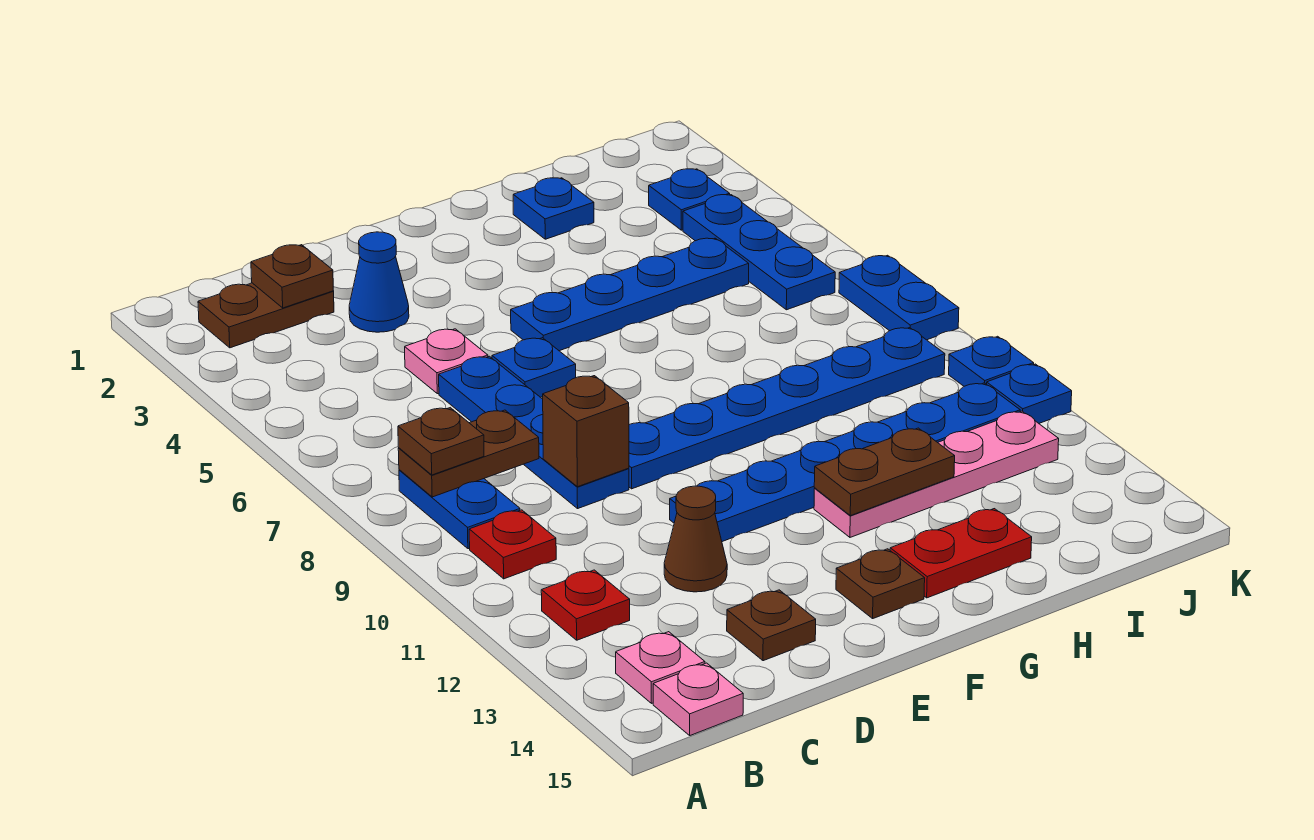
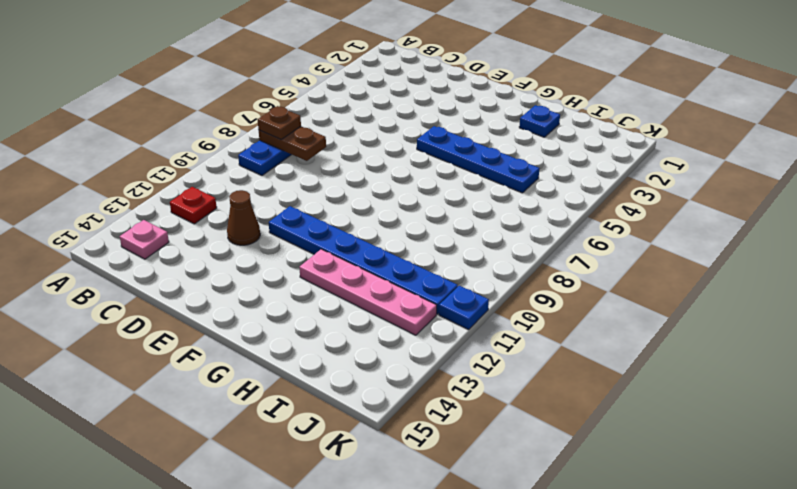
none -> brown plate B2:C2 level 1
none -> red plate B10 level 1
none -> pink plate B15 level 1

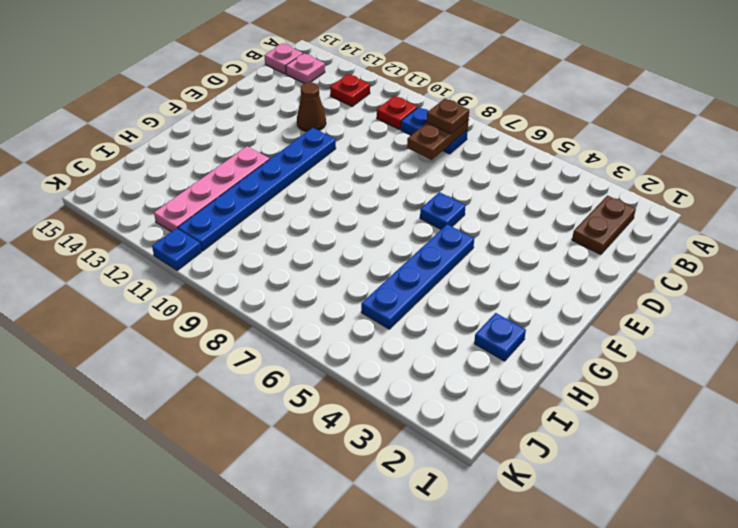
none -> blue cone D3 level 1
none -> pink plate D5 level 1
none -> blue plate D6:D9 level 1

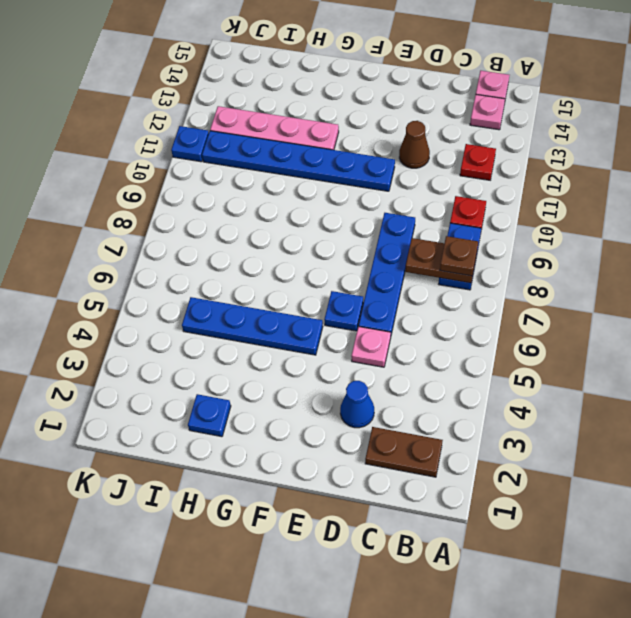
none -> brown plate D14 level 1
none -> blue plate E9:J9 level 1
none -> brown plate F14 level 1

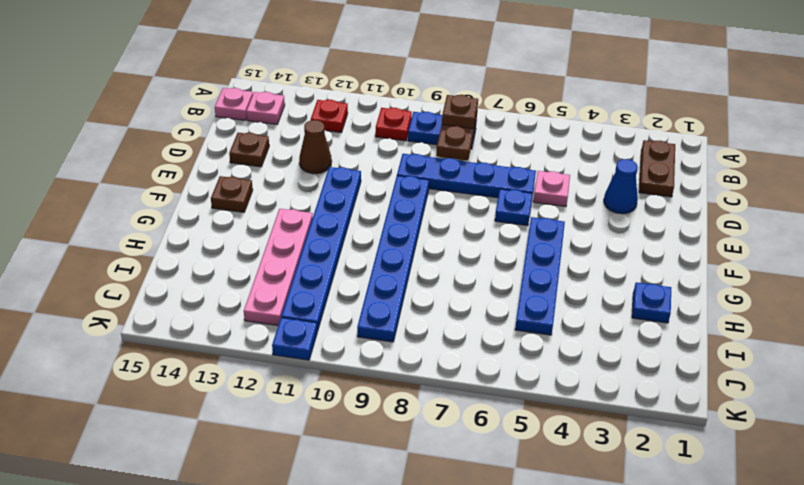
none -> red plate G14:H14 level 1
none -> blue plate J3 level 1
none -> blue plate J4:J6 level 1

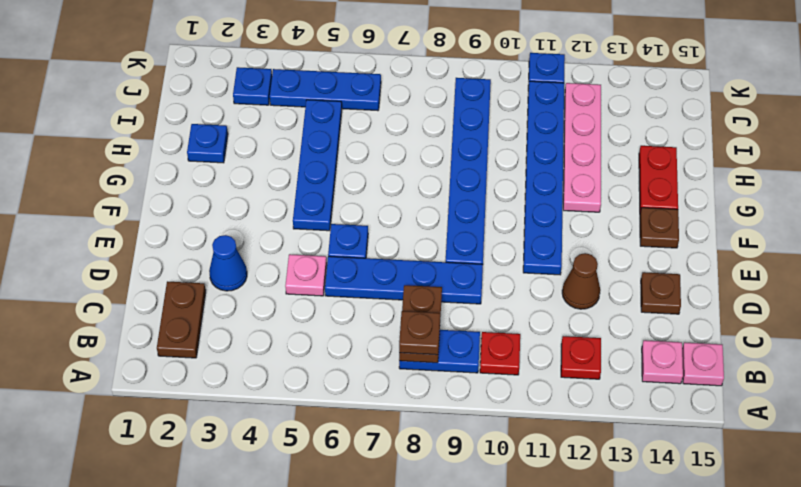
none -> blue plate K7:K8 level 1
none -> blue plate K10 level 1
none -> brown plate C2 level 2

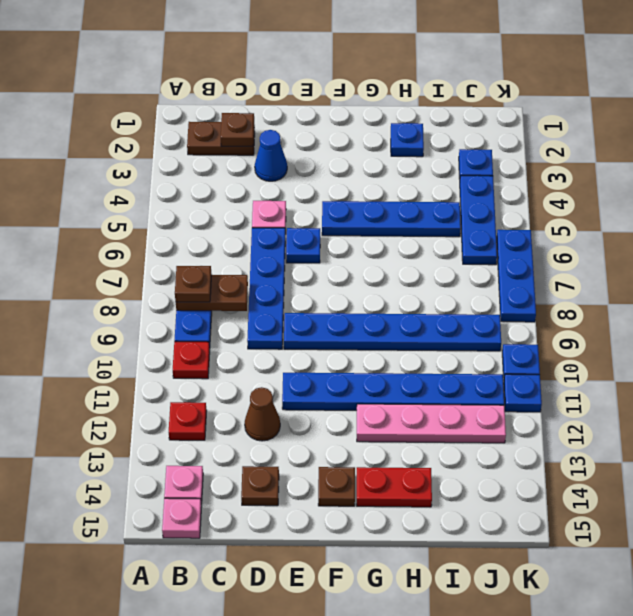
blue plate K6:K8 level 1 -> blue plate K7:K8 level 1
none -> brown brick D9 level 2
none -> brown plate G12:H12 level 2

